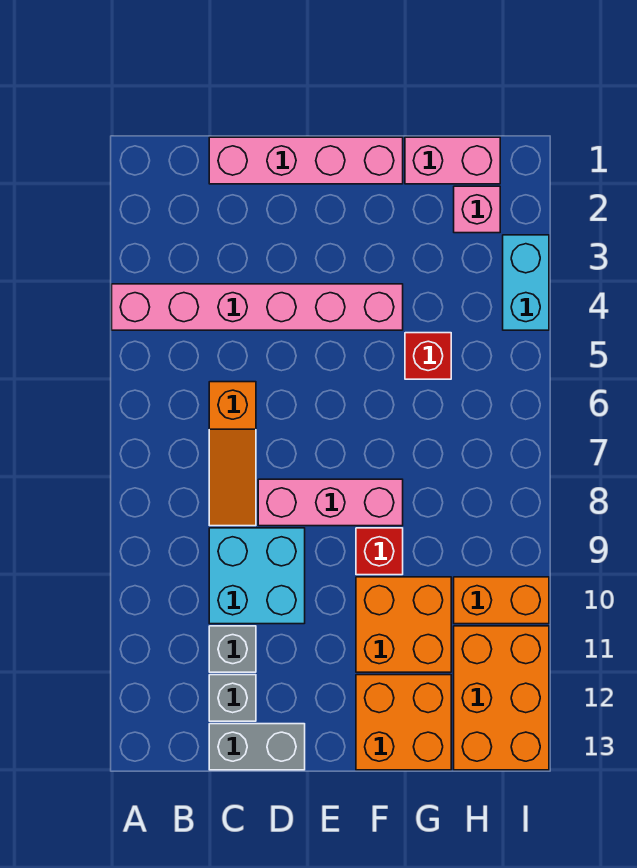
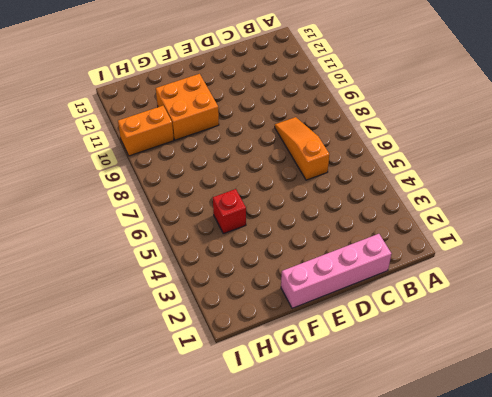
none -> pink brick A4:F4 level 1
none -> cyan brick C9:D10 level 1
none -> grey brick C11 level 1

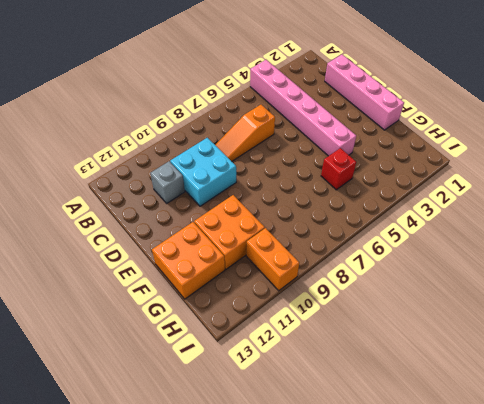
none -> grey brick C12 level 1
none -> grey brick C13:D13 level 1
none -> pink brick D8:F8 level 1

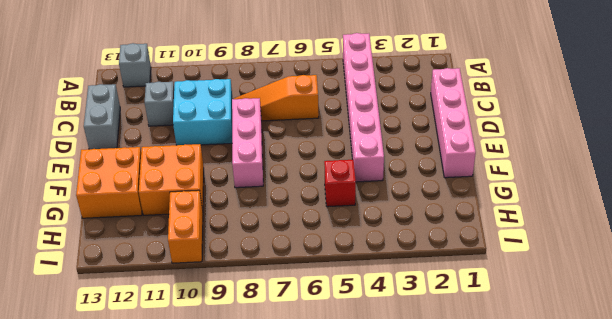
grey brick A12 level 1 -> grey brick C12 level 1
none -> red brick F9 level 1
none -> pink brick G1:H1 level 1
none -> pink brick H2 level 1

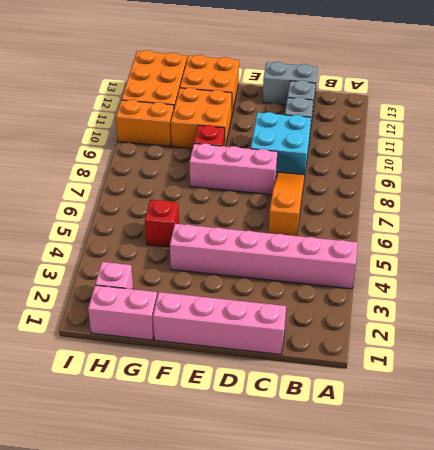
none -> cyan brick I3:I4 level 1

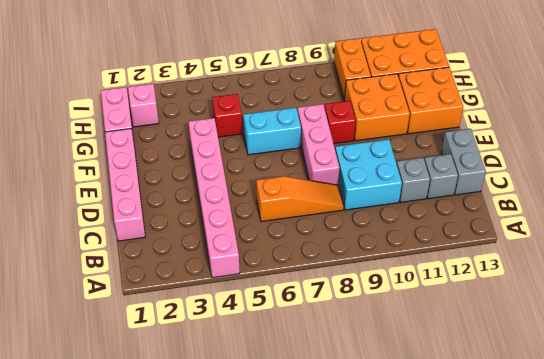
cyan brick F6:F7 level 1 -> cyan brick I3:I4 level 1

